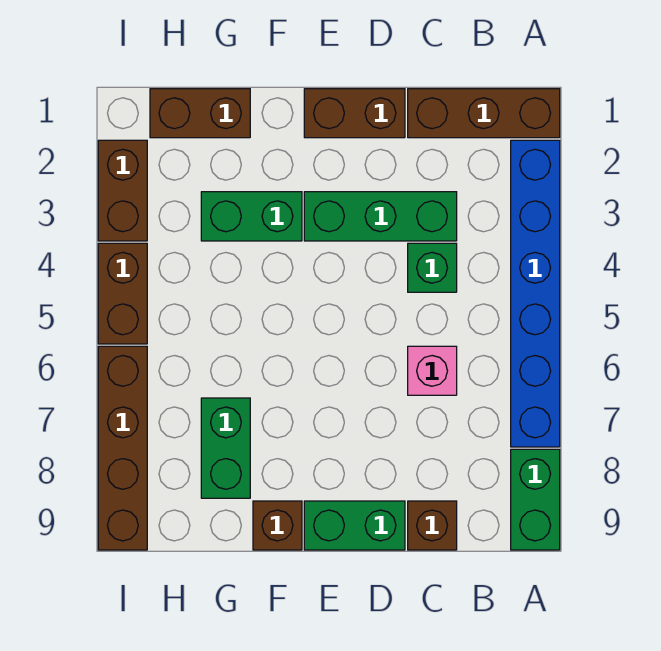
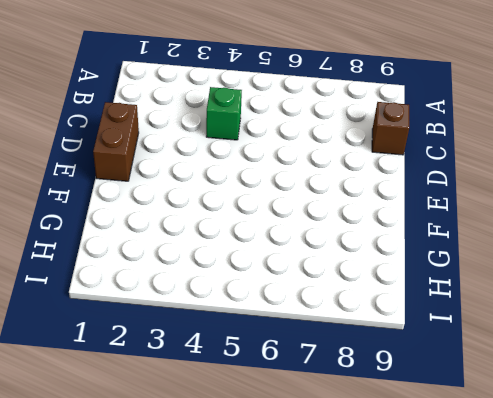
none -> brown brick A1:C1 level 1
none -> blue brick A2:A7 level 1
none -> green brick A8:A9 level 1

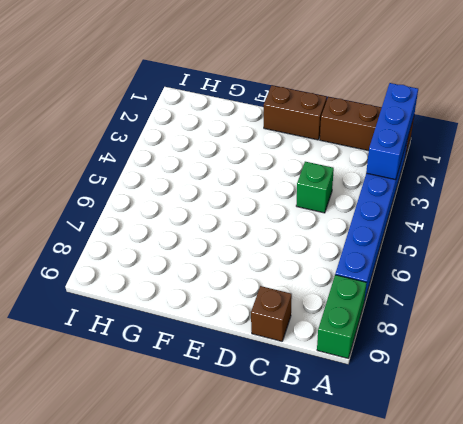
blue brick A1:A3 level 2 -> none
none -> green brick C3:E3 level 1
none -> pink brick C6 level 1
none -> green brick D9:E9 level 1

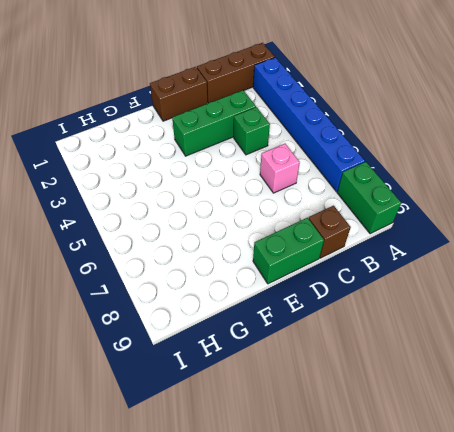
none -> green brick F3:G3 level 1
none -> brown brick F9 level 1
none -> brown brick G1:H1 level 1

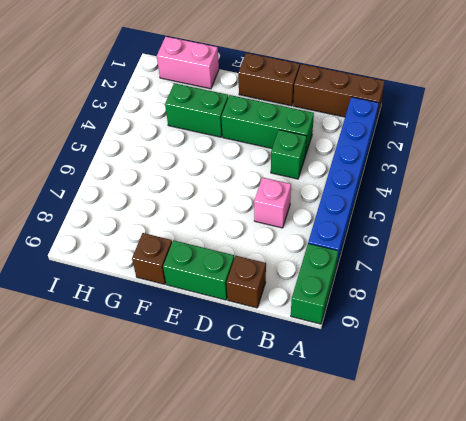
pink brick G1:H1 level 1 -> brown brick G1:H1 level 1
none -> green brick G7:G8 level 1
none -> brown brick I2:I3 level 1
none -> brown brick I4:I5 level 1

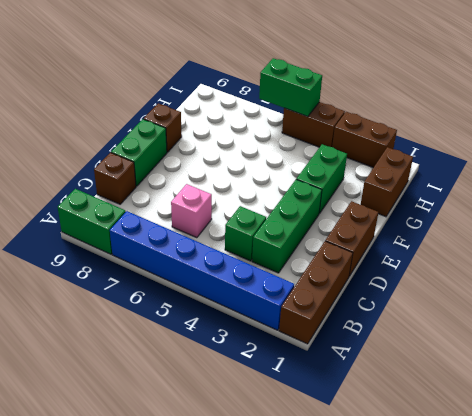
green brick I5:I6 level 2 -> green brick G7:G8 level 1
none -> brown brick I6:I9 level 1

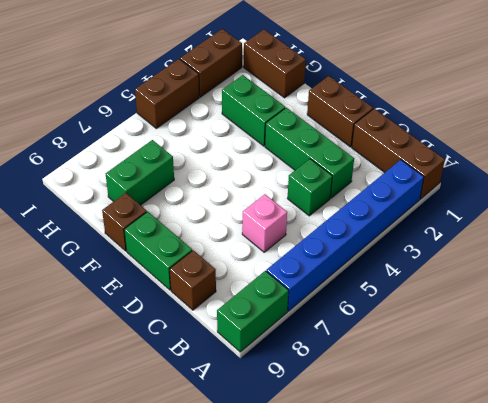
none -> brown brick I6:I9 level 1

